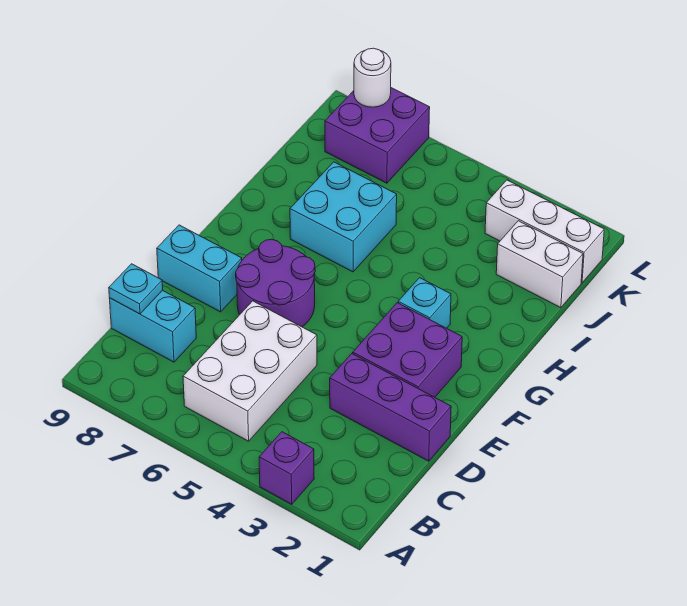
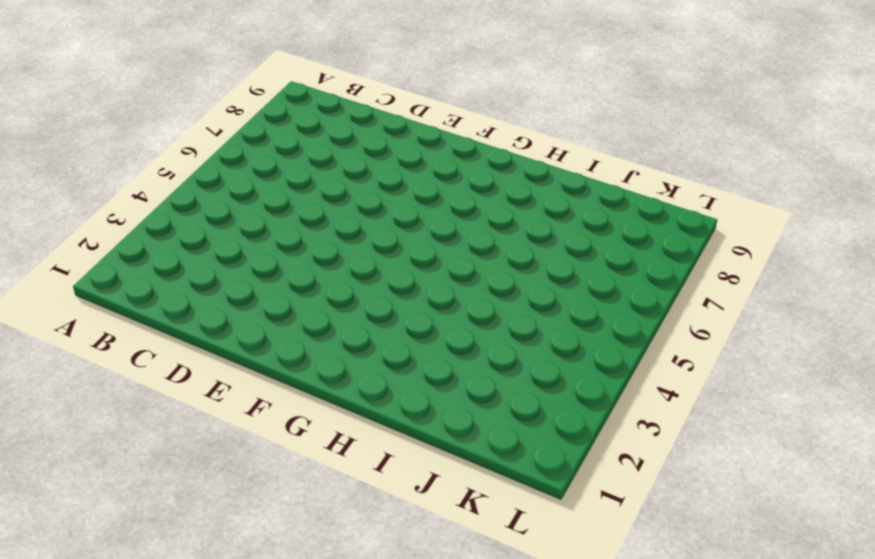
none -> purple brick A3 level 1
none -> white brick B5:D6 level 1
none -> cyan brick C8:C9 level 1

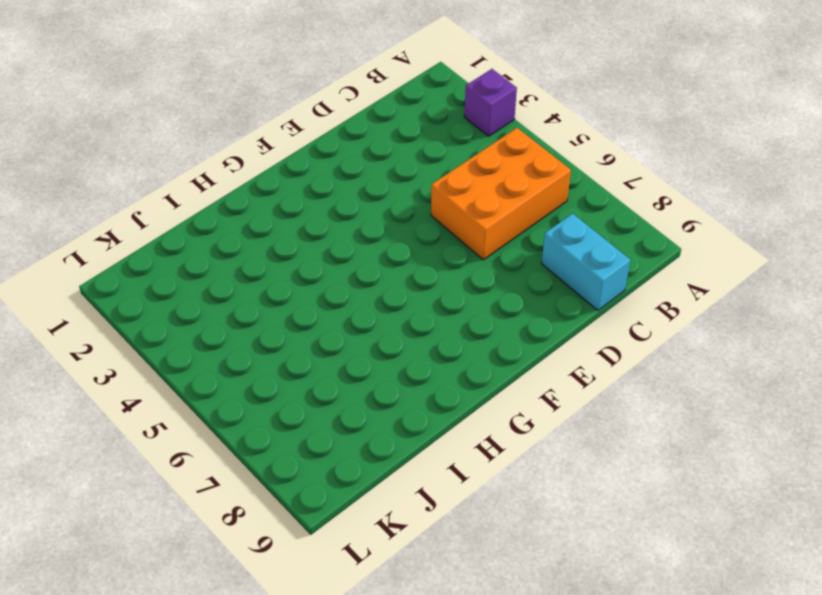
orange brick B5:D6 level 1 -> white brick B5:D6 level 1
none -> purple brick D1:D3 level 1
none -> purple brick E2:F3 level 1
none -> purple round brick E6:F7 level 1

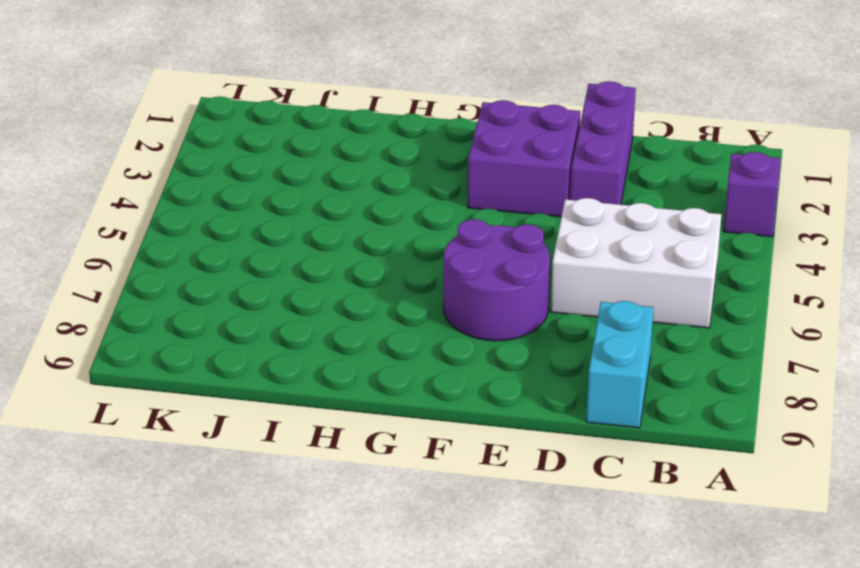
none -> cyan brick E8:E9 level 1
none -> cyan brick G3 level 1
none -> cyan brick H6:I7 level 1

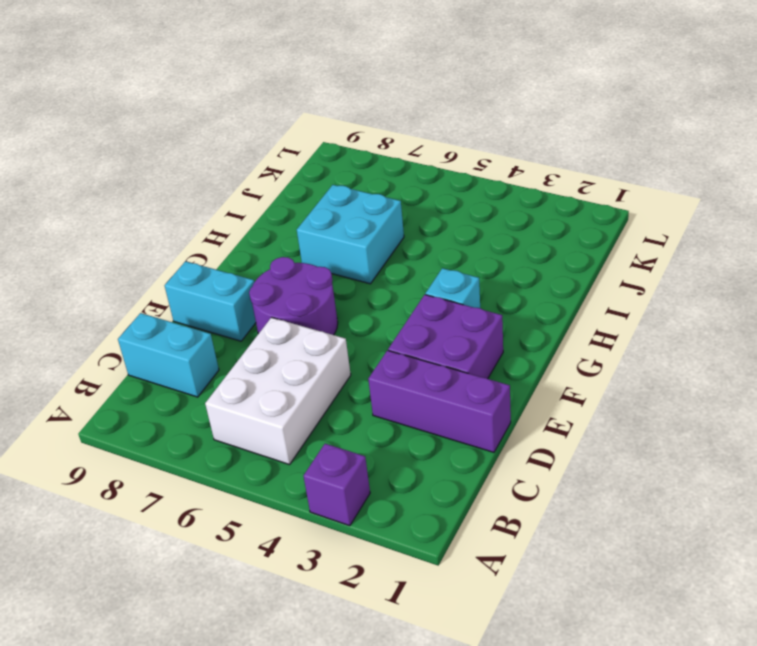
none -> white brick J1:J2 level 1
none -> white brick K1:K3 level 1
none -> purple brick K7:L8 level 1

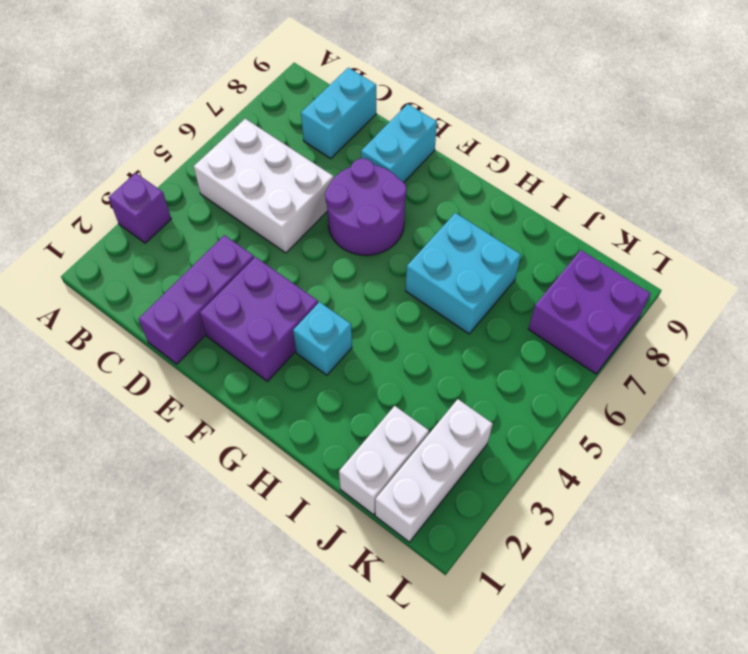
none -> cyan plate C9 level 2
none -> white round brick L8 level 2

